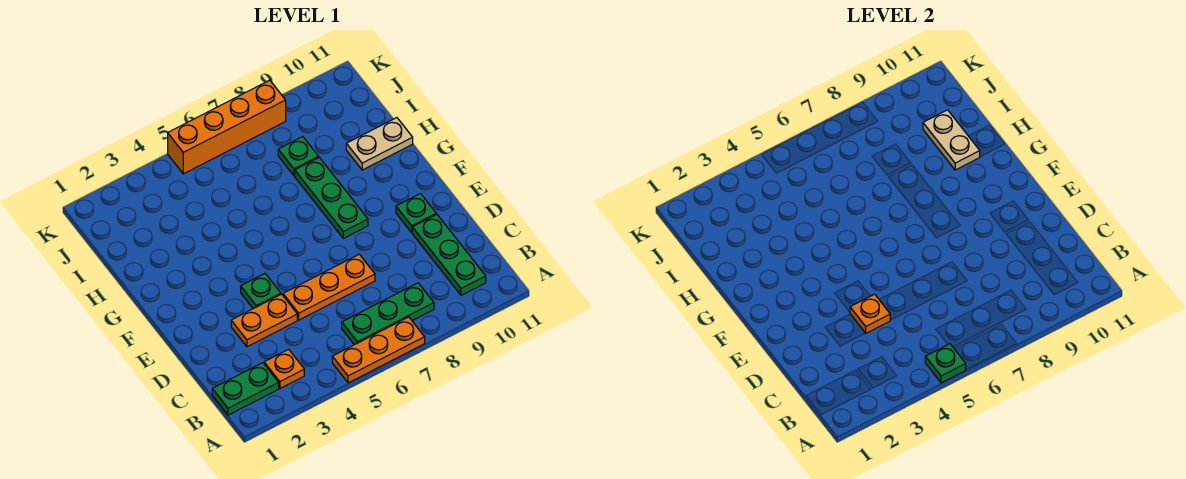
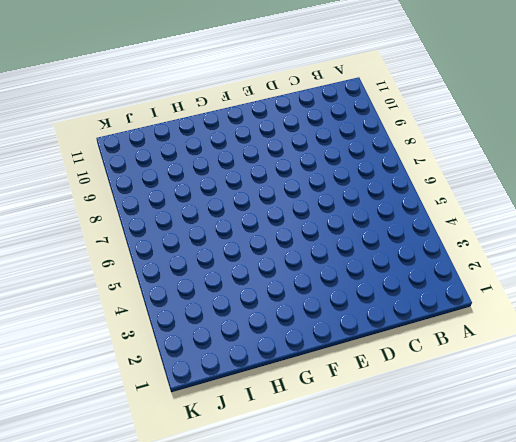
none -> orange plate A5:A7 level 1
none -> green plate B1:B2 level 1
none -> orange plate B3 level 1

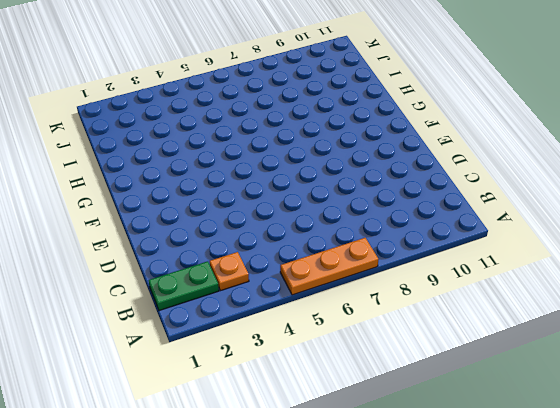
none -> green plate B6:B8 level 1
none -> green plate B10:D10 level 1
none -> orange plate D3:D4 level 1

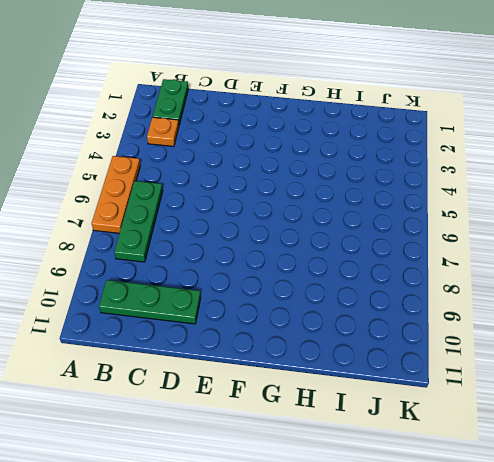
none -> orange plate D3:D4 level 1
none -> orange plate D5:D7 level 1
none -> green plate E4 level 1

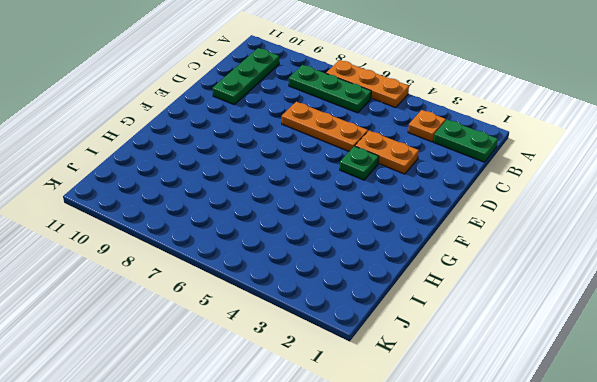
none -> green plate E10 level 1
none -> green plate F8:H8 level 1
none -> tan plate H10:H11 level 1

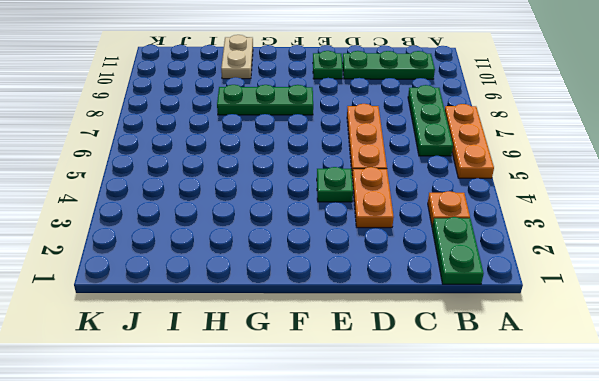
none -> green plate I8 level 1
none -> orange brick K5:K8 level 1
none -> green plate A5 level 2

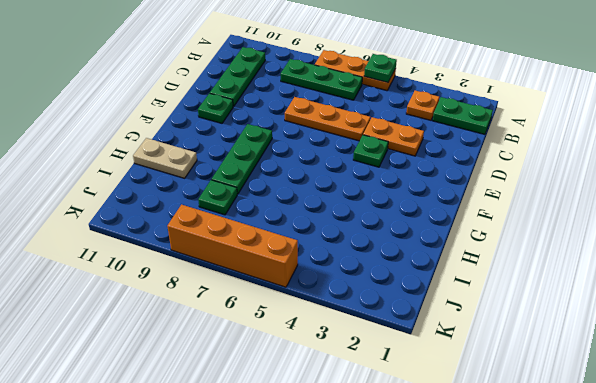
none -> orange plate D4 level 2
none -> tan plate H10:I10 level 2

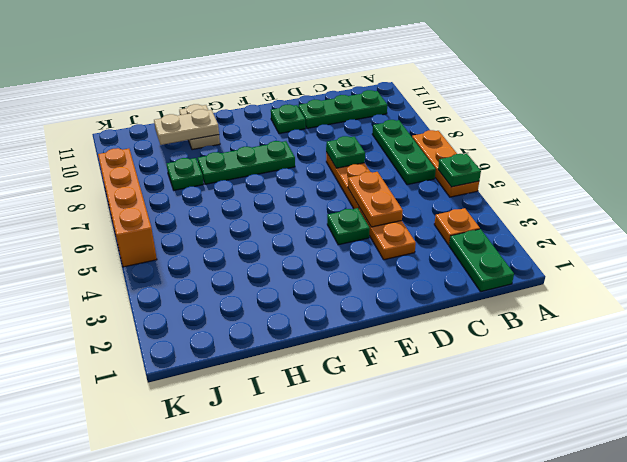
orange plate D4:D5 level 2 -> orange plate D4 level 2
green plate D7 level 2 -> none

